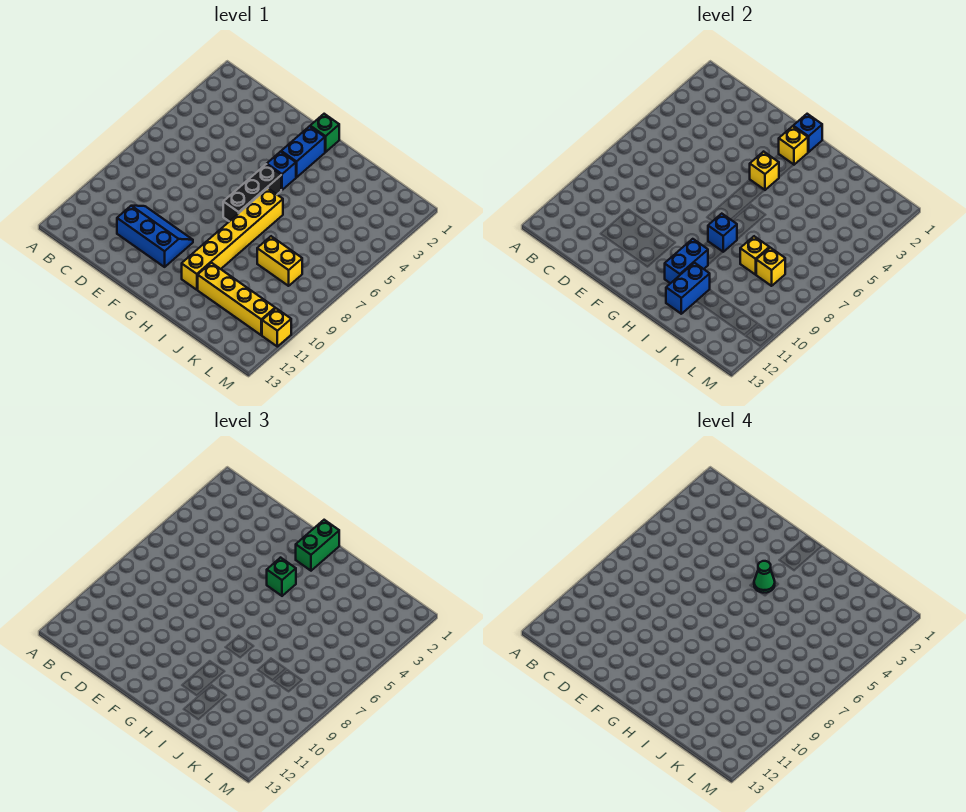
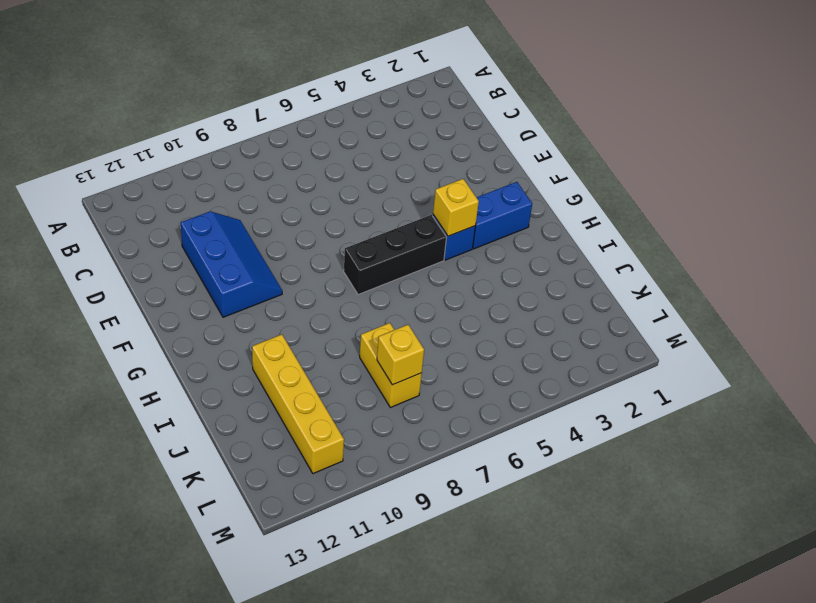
none -> green brick G1 level 1
none -> yellow brick H6:H11 level 1
none -> yellow brick M11 level 1

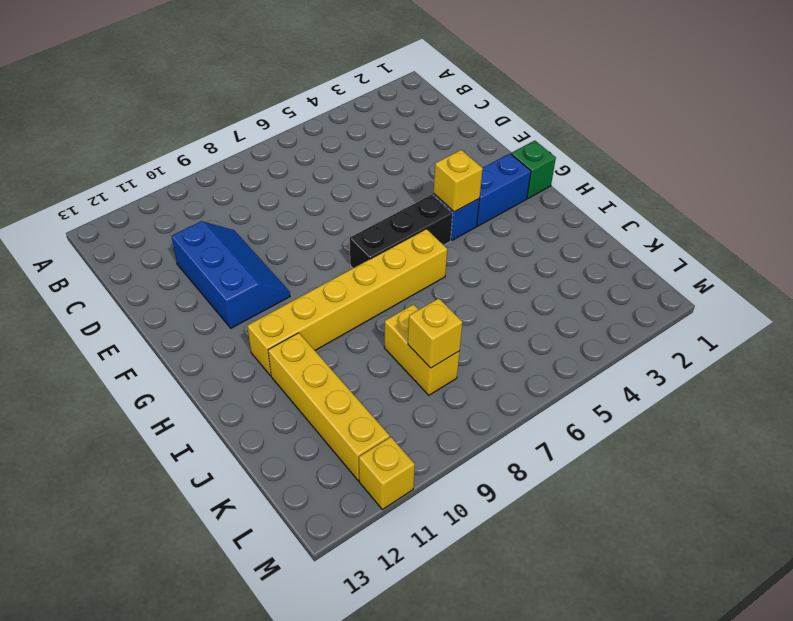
none -> blue brick G1 level 2
none -> yellow brick G2 level 2
none -> blue brick H8 level 2

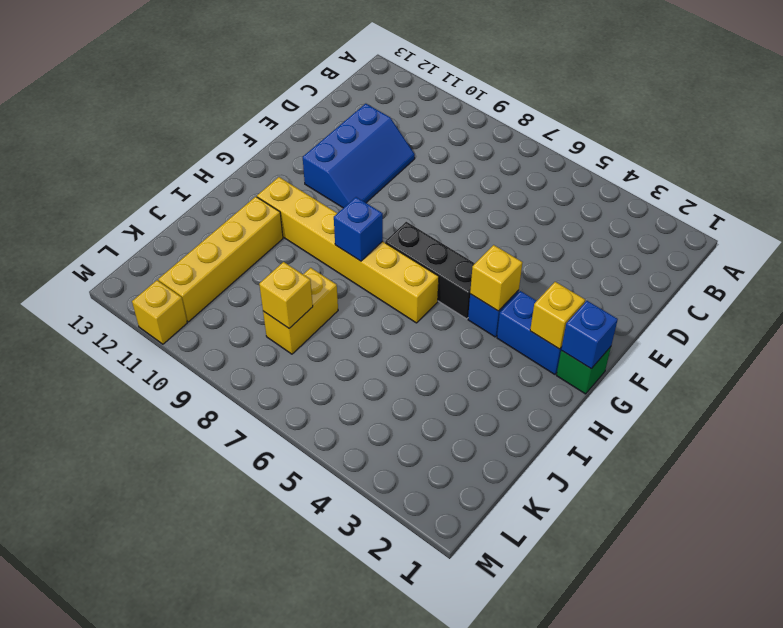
none -> blue brick H10:H11 level 2
none -> blue brick I11:I12 level 2
none -> yellow brick J8 level 2

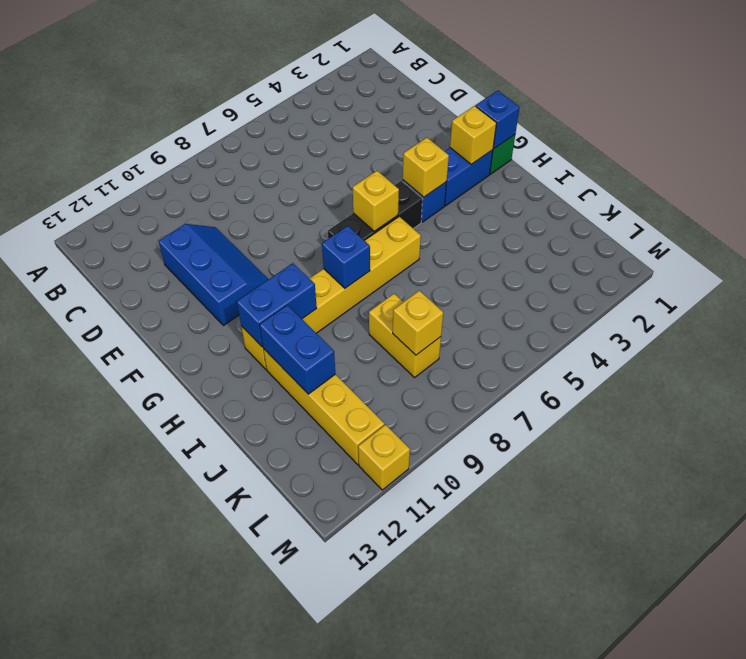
yellow brick G6 level 2 -> yellow brick J8 level 2
blue brick I11:J11 level 2 -> blue brick I11:I12 level 2
none -> green brick G1:G2 level 3
none -> green brick G4 level 3
none -> green cone G4 level 4

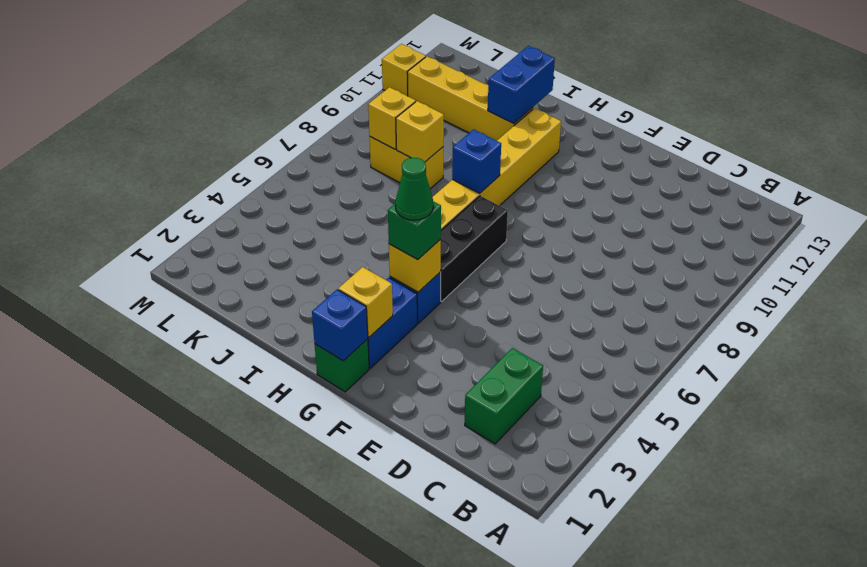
green brick C2:C3 level 1 -> green brick G1:G2 level 3
none -> blue slope D10:F11 level 1 top 11
none -> blue brick H10:H11 level 2

